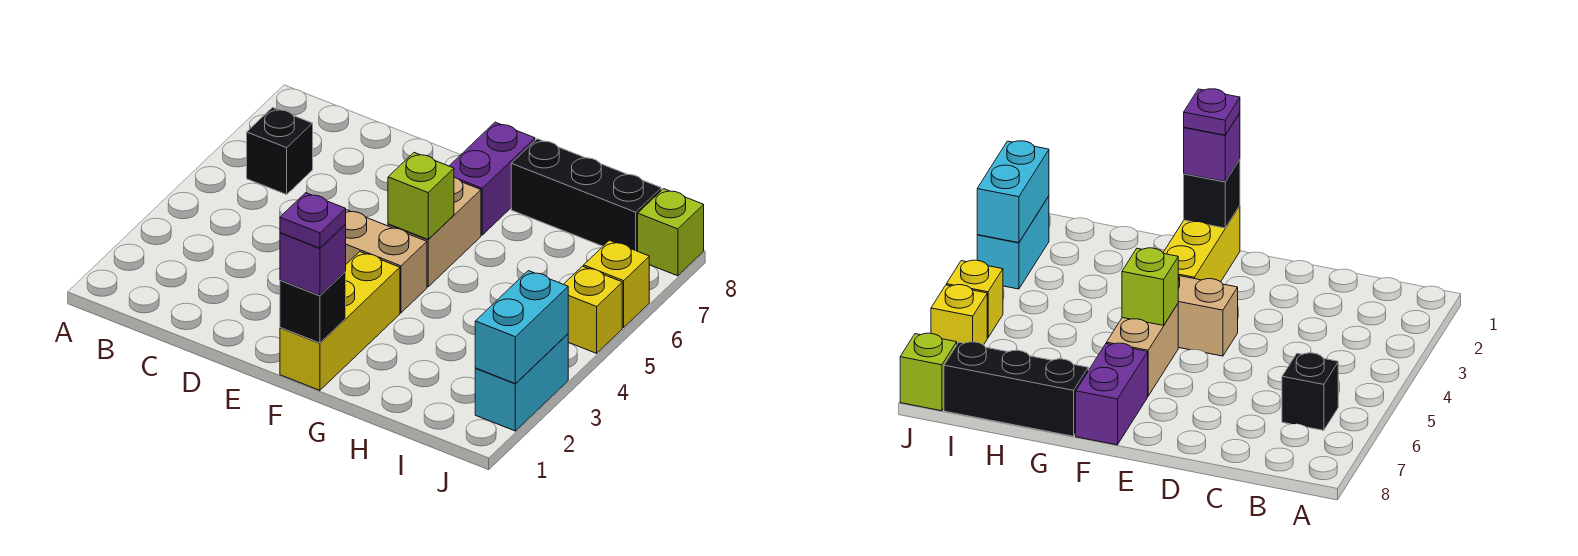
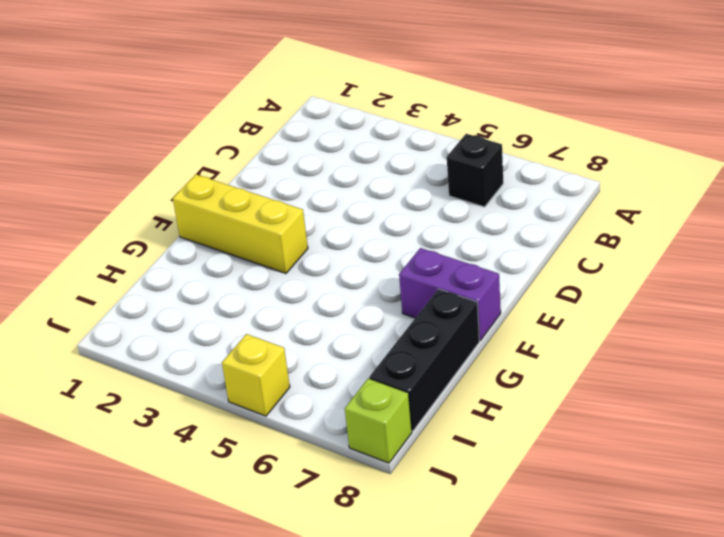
none -> tan brick E4:F4 level 1
none -> tan brick F5:F6 level 1
none -> cyan brick J2:J3 level 1

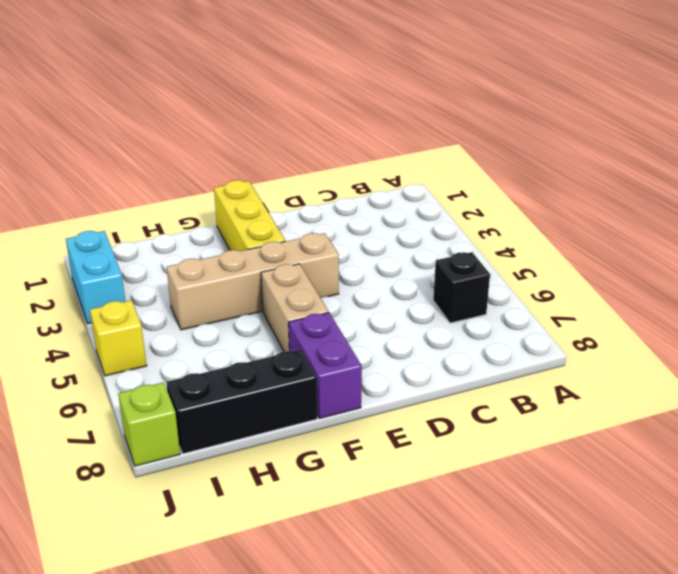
tan brick E4:H4 level 1 -> tan brick E4:F4 level 1
none -> yellow brick J6 level 1
none -> black brick F1 level 2
none -> lime brick F5 level 2

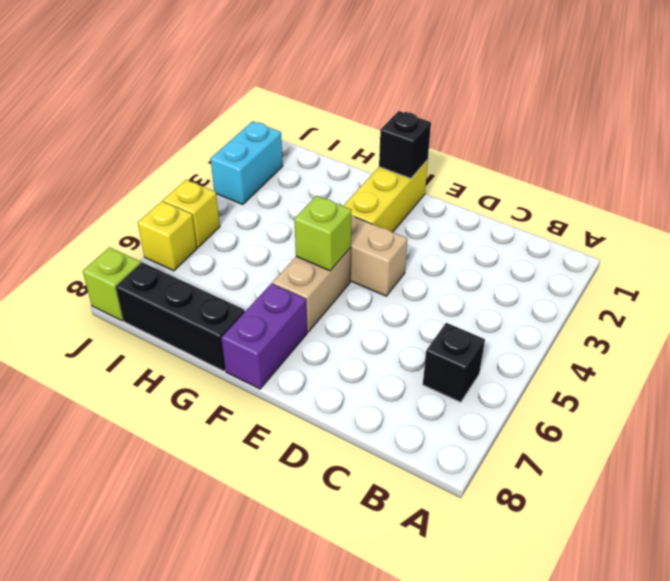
none -> cyan brick J2:J3 level 2
none -> purple brick F1 level 3
none -> purple plate F1 level 4

